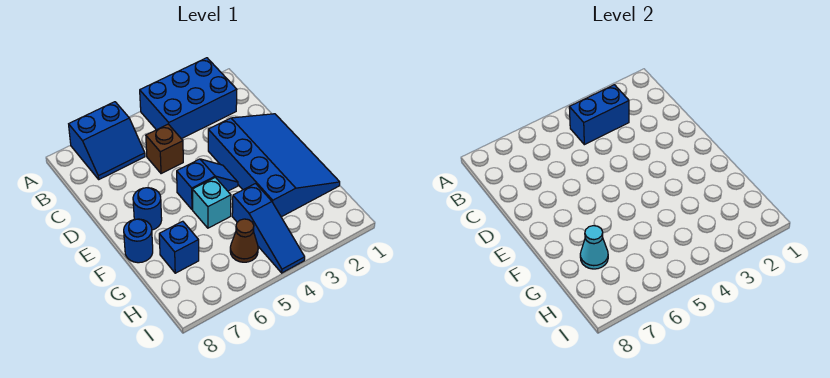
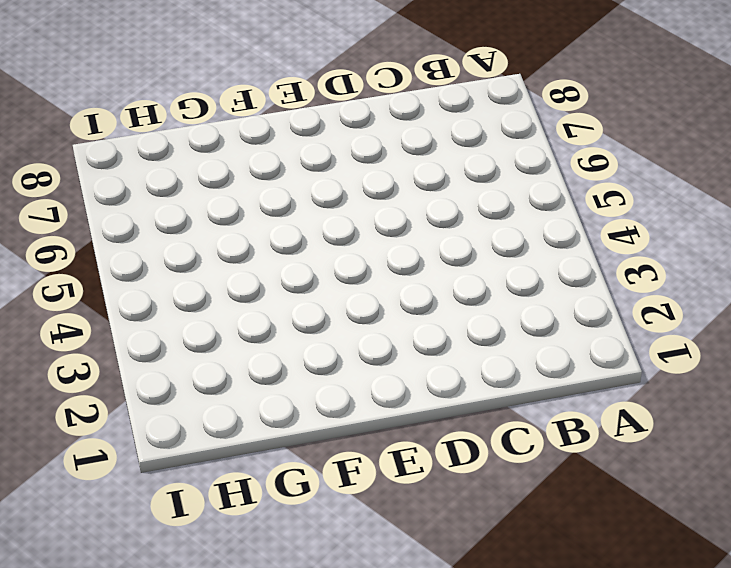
none -> blue brick A2:B4 level 1
none -> blue slope A6:B7 level 1 top A
none -> brown brick C5 level 1

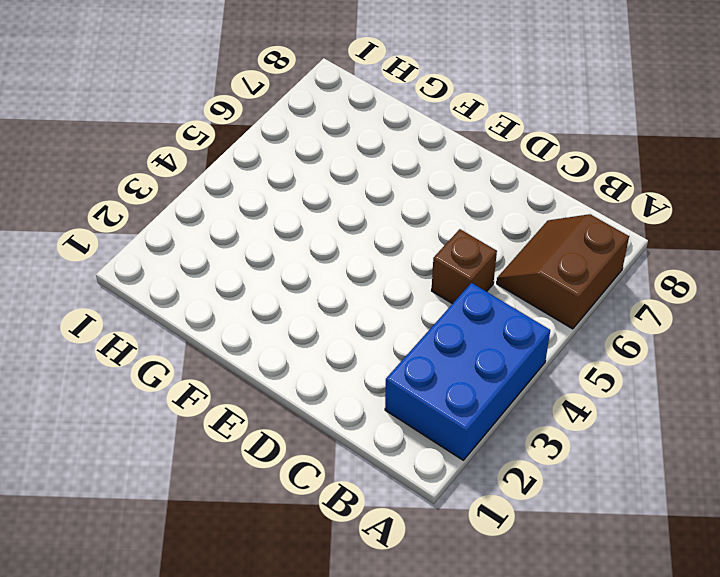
brown slope A6:B7 level 1 top A -> blue slope A6:B7 level 1 top A
none -> blue slope D1:G3 level 1 top 3
none -> blue slope E4:E5 level 1 top 5
none -> blue round brick E7 level 1

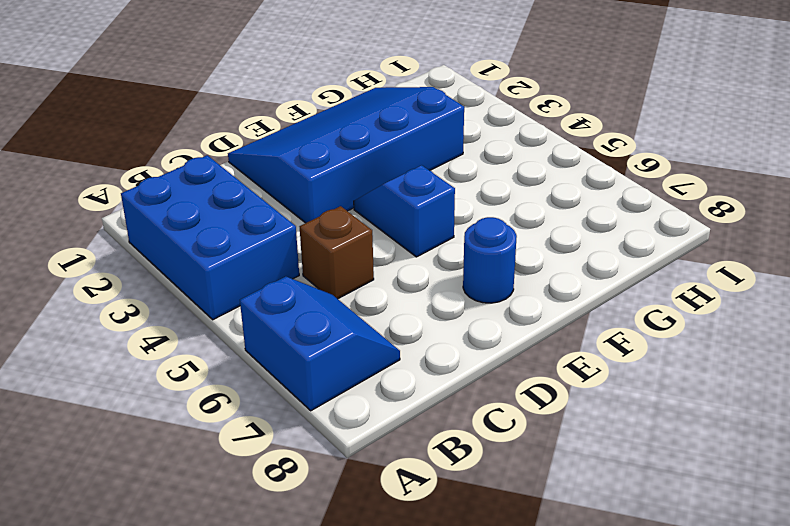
none -> cyan brick F5 level 1
none -> blue round brick F8 level 1
none -> blue slope G4:I4 level 1 top G

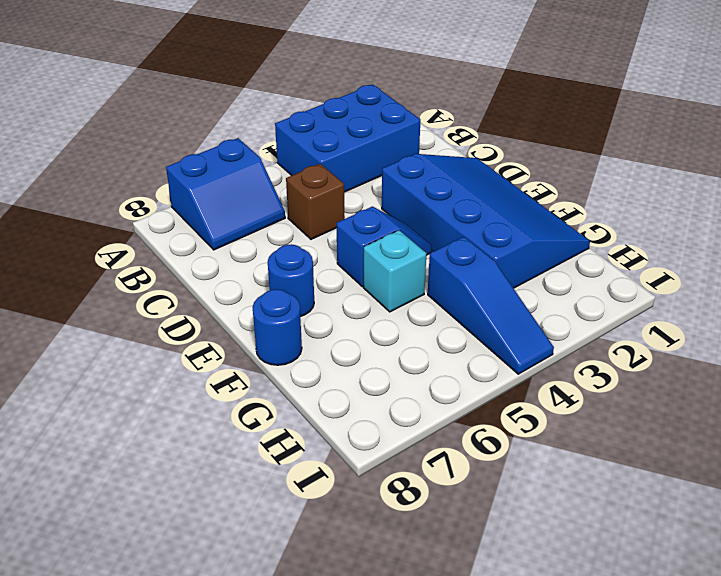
none -> blue brick G7 level 1
none -> brown cone H5 level 1
none -> blue brick B3:B4 level 2

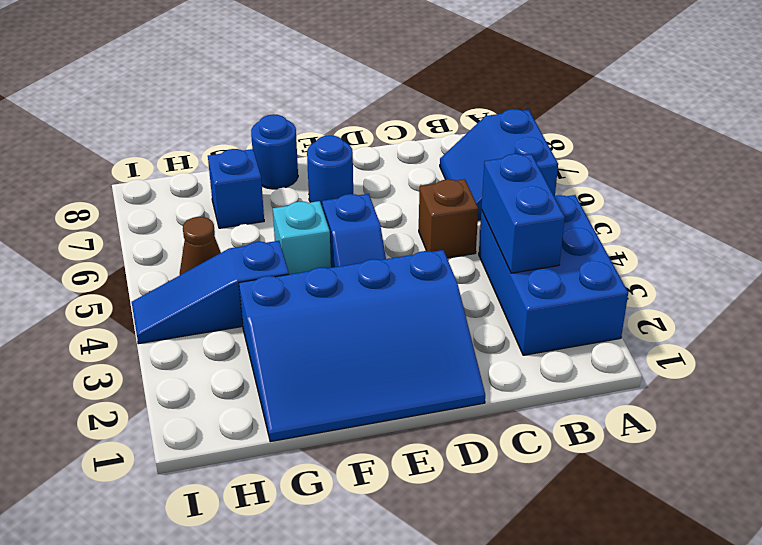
none -> cyan cone G7 level 2

